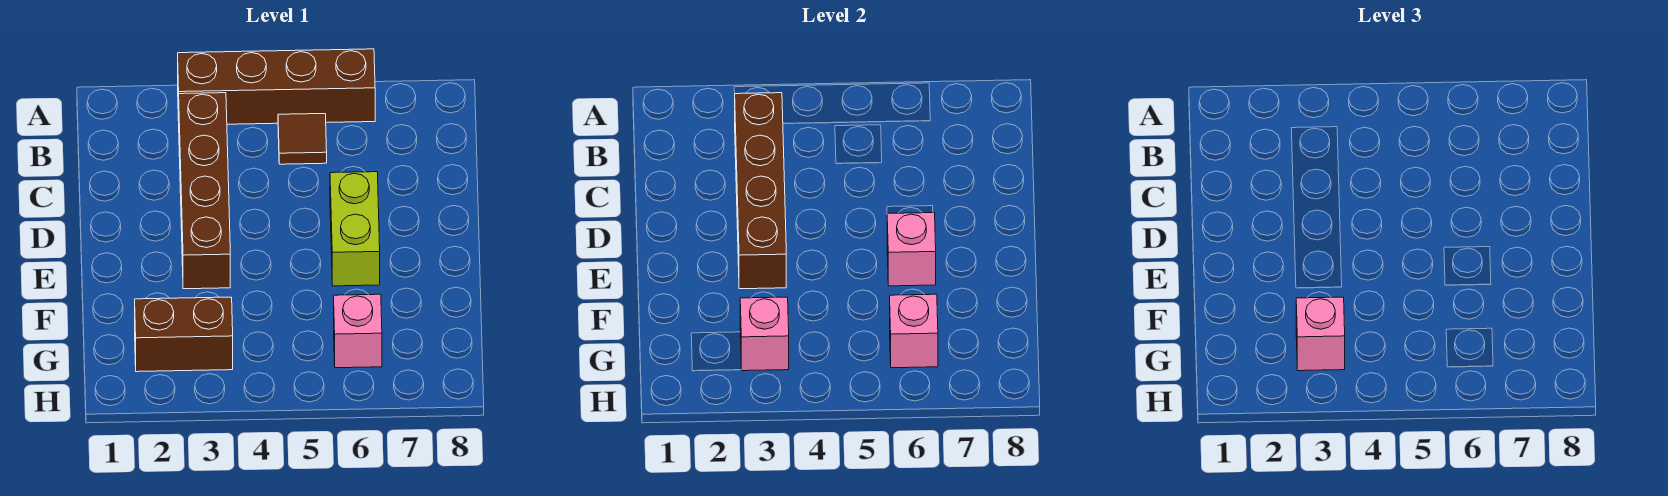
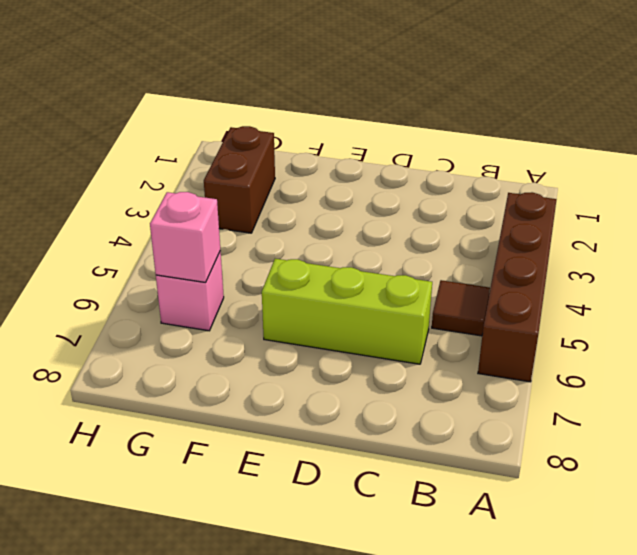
lime brick C6:E6 level 1 -> lime brick D6:E6 level 1
none -> brown brick B3:E3 level 1
none -> brown brick B3:E3 level 2

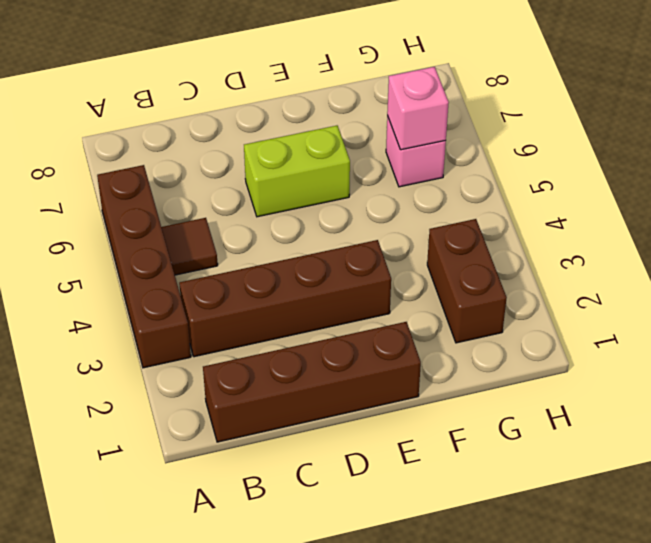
brown brick B1:E1 level 1 -> brown brick B3:E3 level 2
none -> pink brick E6 level 2
none -> pink brick G3 level 2

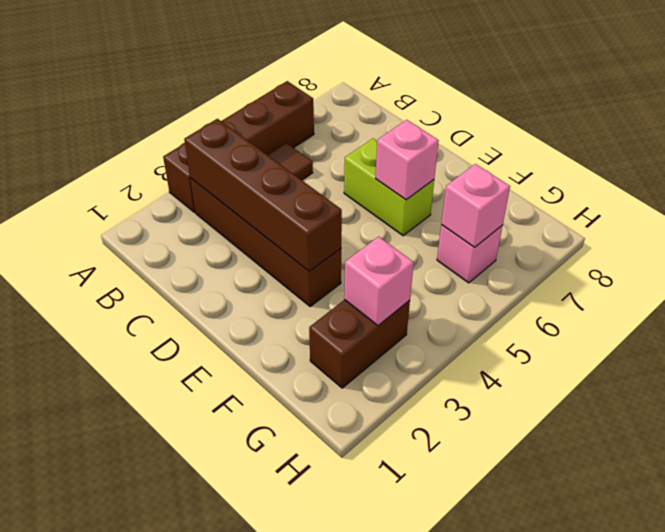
none -> pink brick G3 level 3

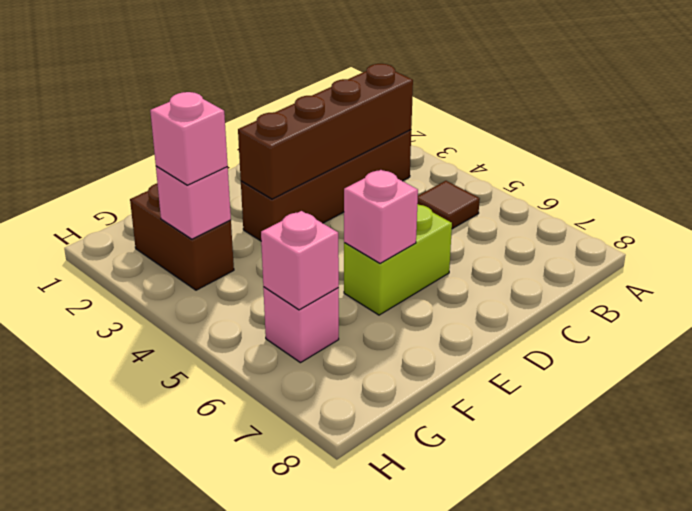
none -> brown brick A3:A6 level 1

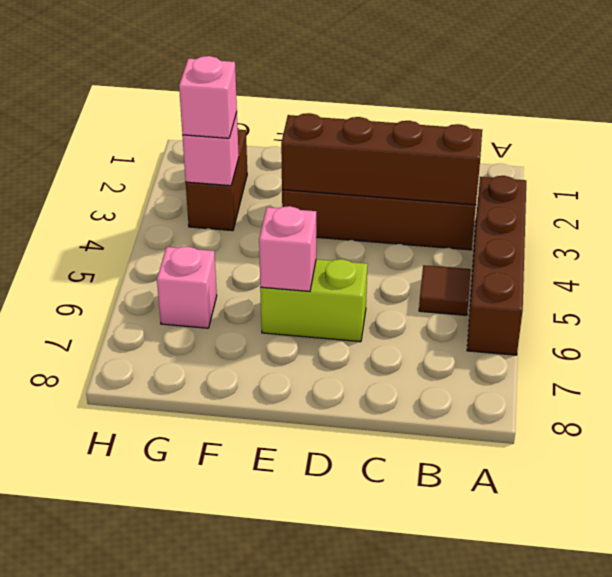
none -> pink brick G6 level 2

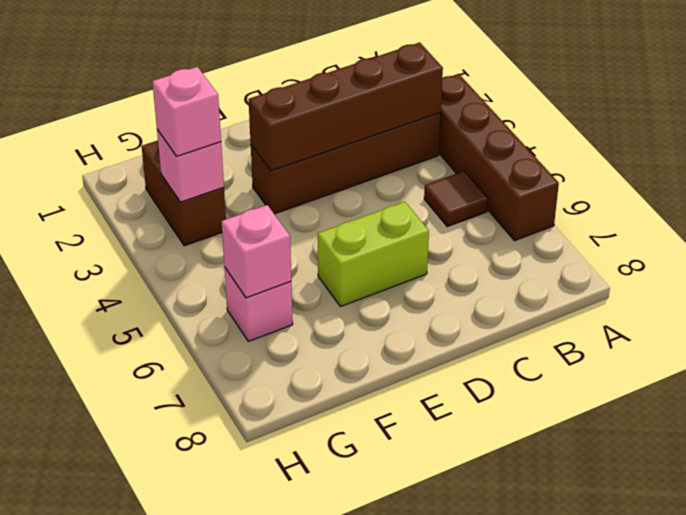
none -> pink brick E6 level 2

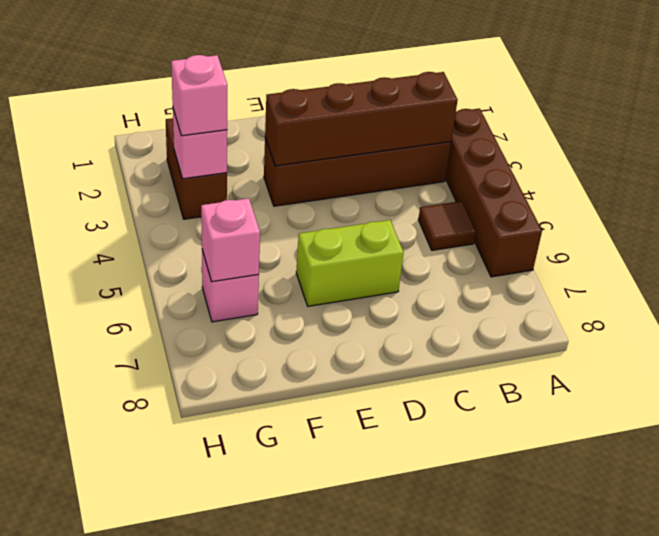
none -> pink brick E6 level 2

